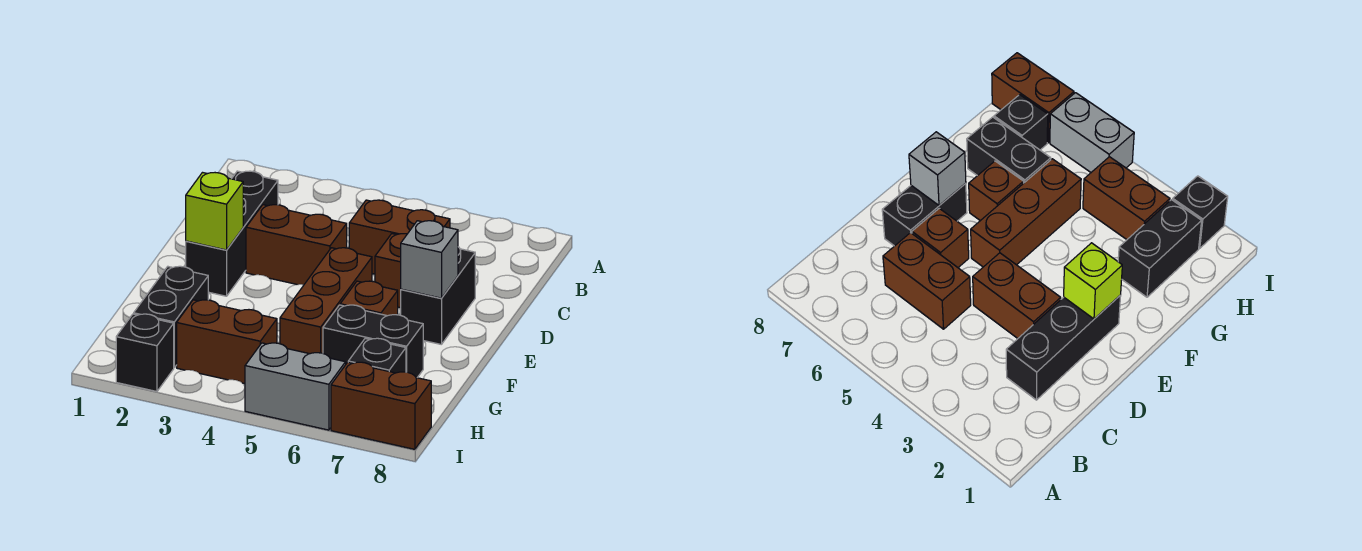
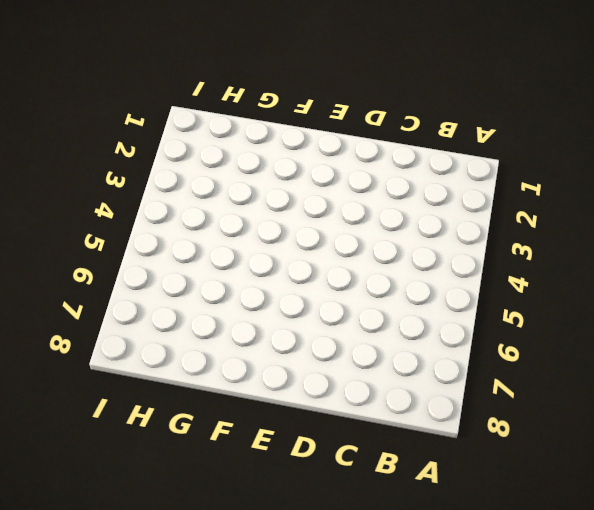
none -> black brick C2:E2 level 1
none -> brown brick C5:C6 level 1
none -> brown brick D3:D4 level 1

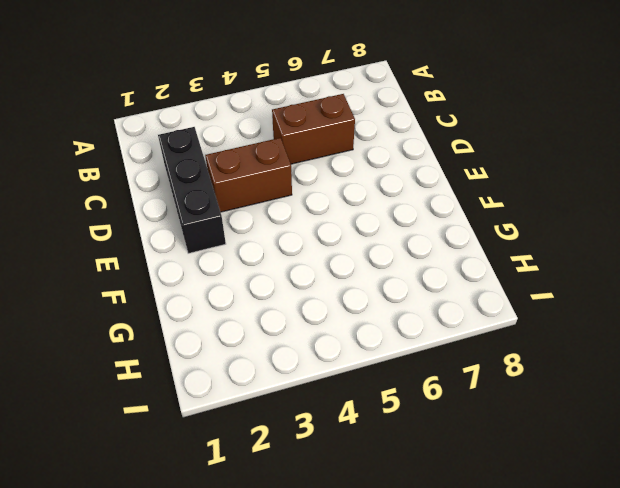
none -> brown brick D6 level 1
none -> black brick D7:E7 level 1
none -> brown brick E5:G5 level 1

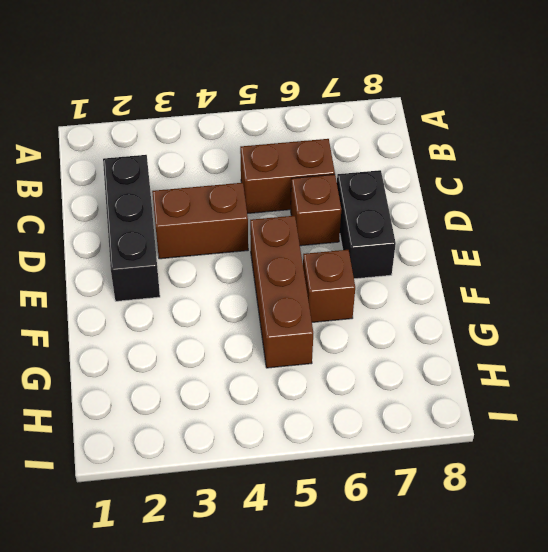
none -> black brick G2:H2 level 1
none -> black brick G6:G7 level 1
none -> brown brick H3:H4 level 1

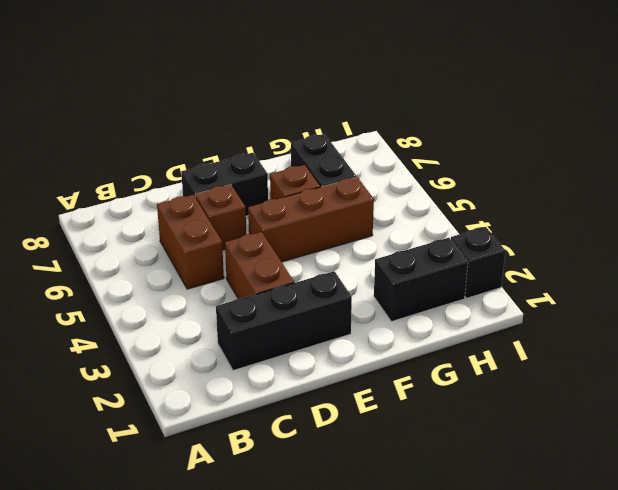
none -> brown brick H3:H4 level 1
none -> black brick H7 level 1
none -> grey brick I5:I6 level 1

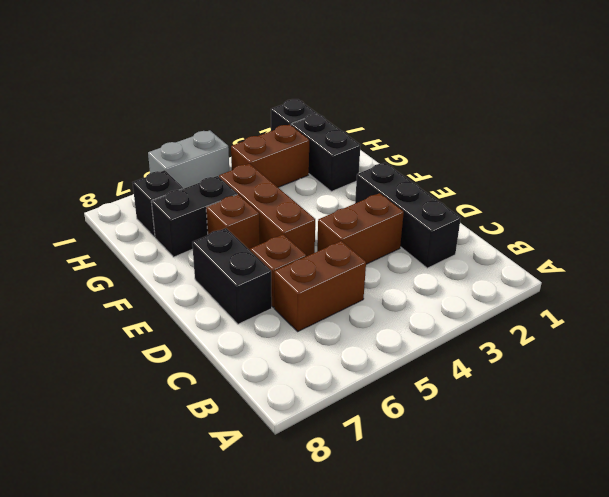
none -> brown brick I7:I8 level 1
none -> lime brick E2 level 2
none -> grey brick E7 level 2

